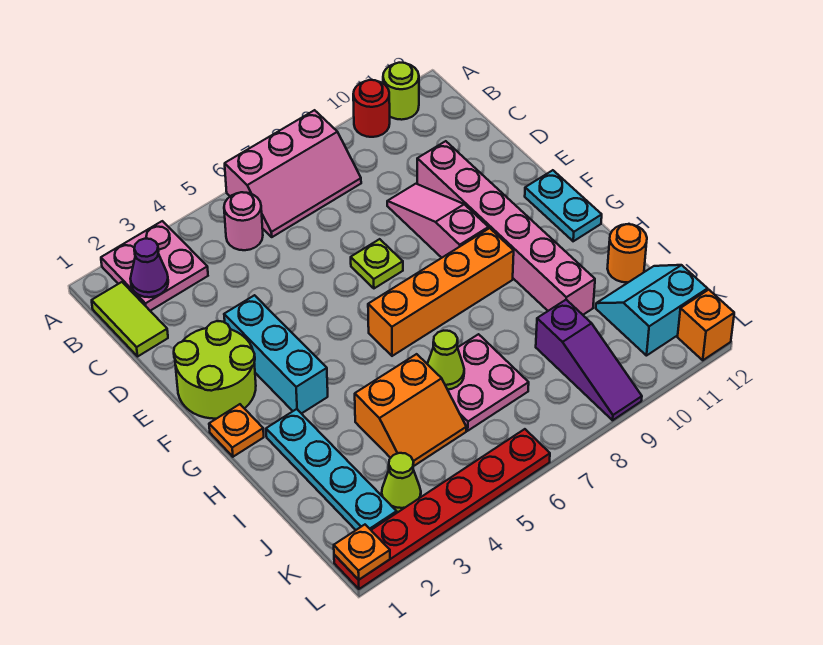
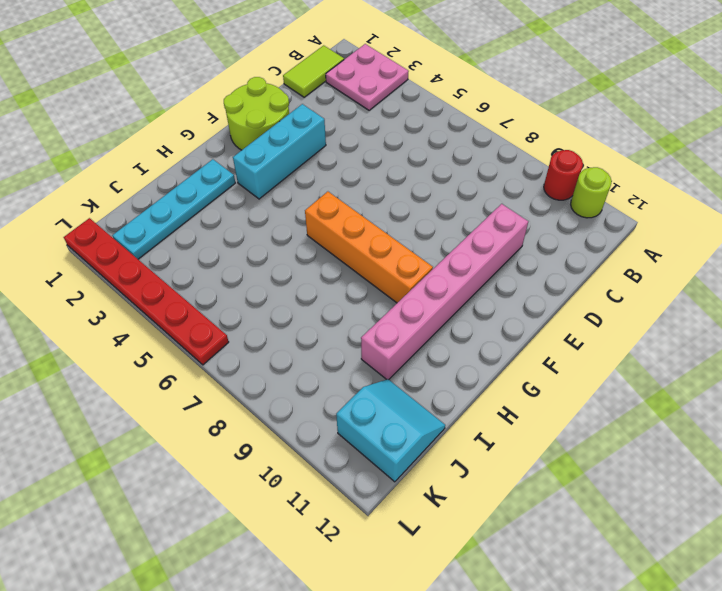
none -> pink slope A6:B8 level 1 top A
none -> pink round brick B5 level 1
none -> pink slope D9:F9 level 1 top F

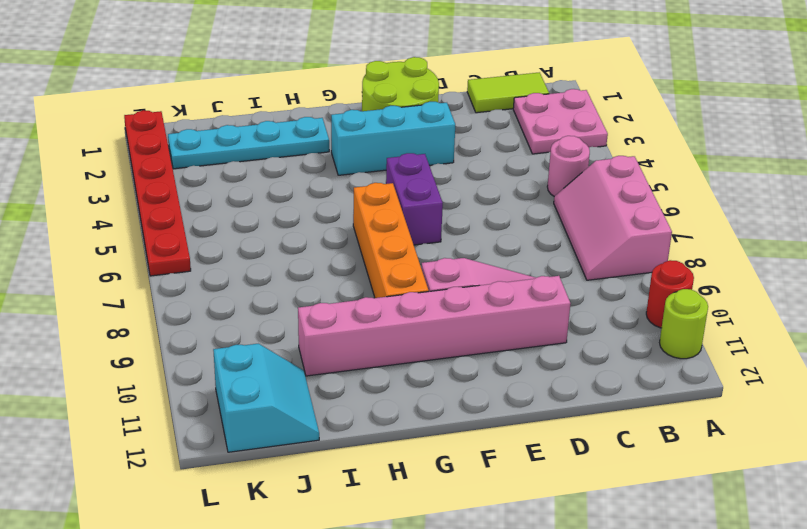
purple brick F5:F6 level 1 -> none
none -> lime plate E7 level 1
none -> cyan plate F12:G12 level 1
none -> orange plate G1 level 1

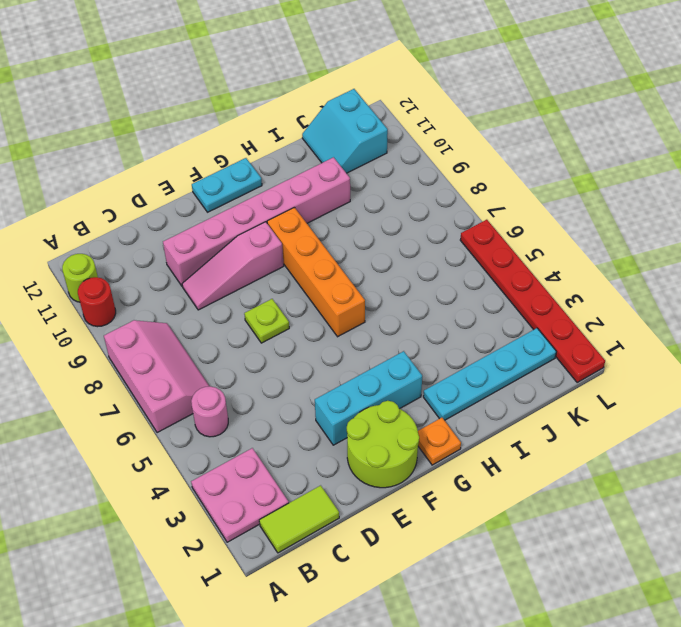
none -> orange slope I4:J5 level 1 top I
none -> pink plate I6:J7 level 1
none -> orange round brick I12 level 1

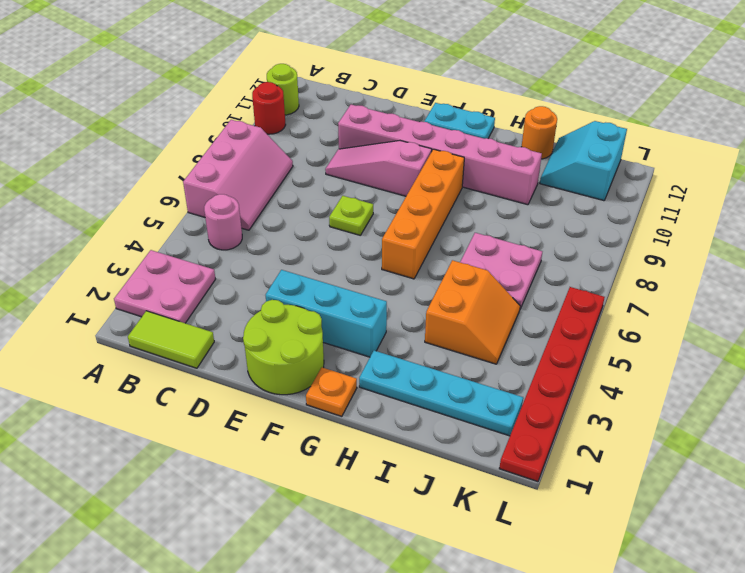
none -> purple slope J9:L9 level 1 top J
none -> lime cone K3 level 1
none -> orange brick L12 level 1

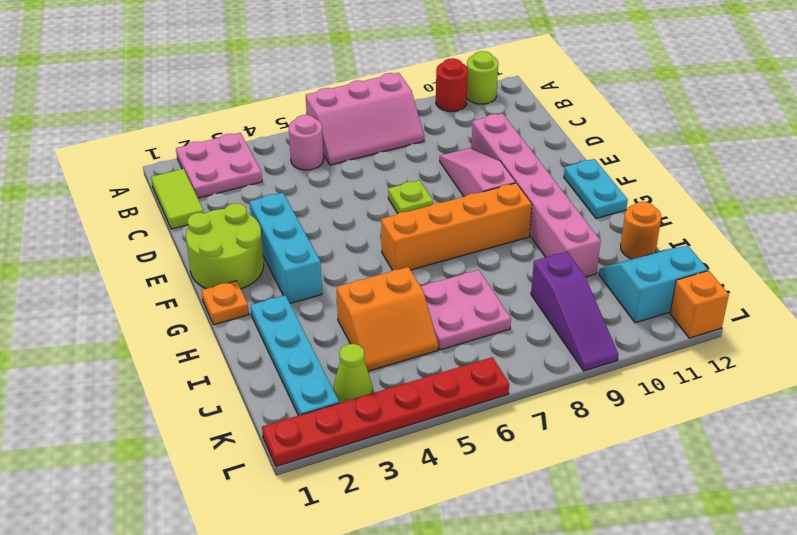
none -> purple cone B2 level 2
none -> lime cone I6 level 2
none -> orange plate L1 level 2

